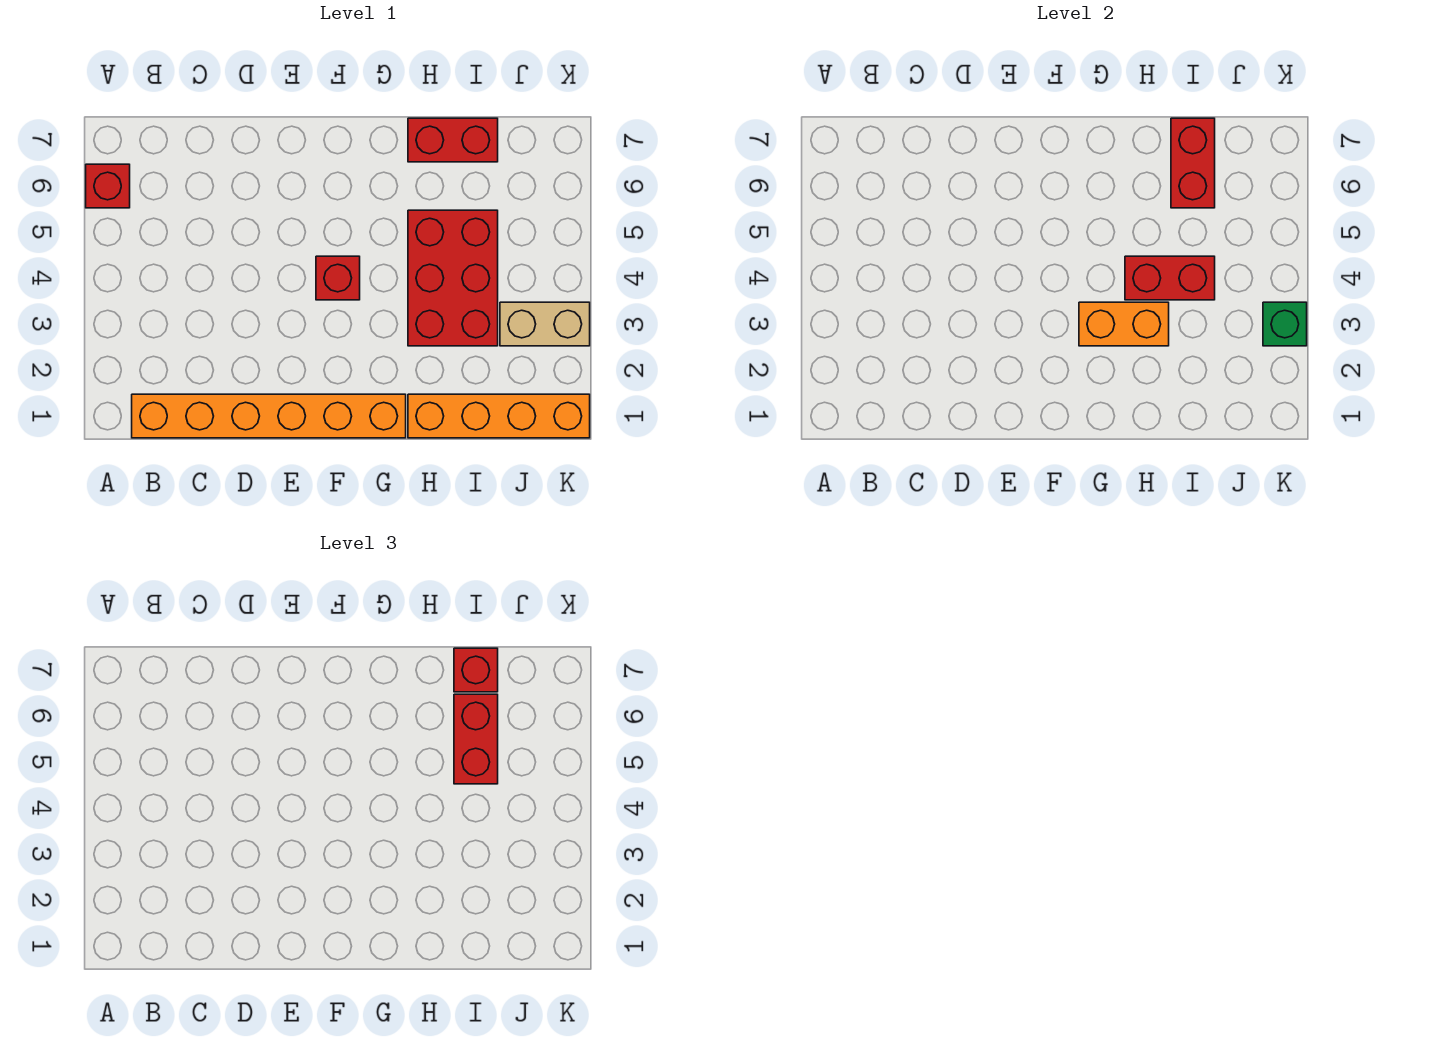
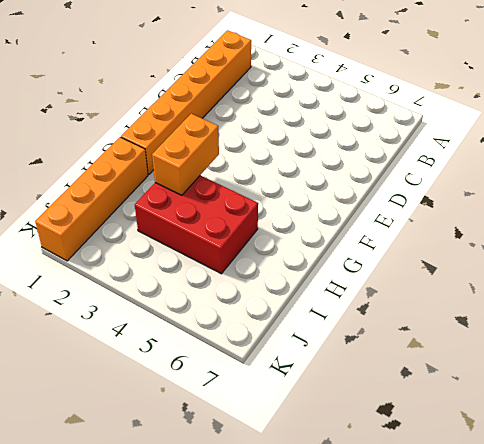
none -> red brick A6 level 1
none -> red brick F4 level 1
none -> red brick H7:I7 level 1

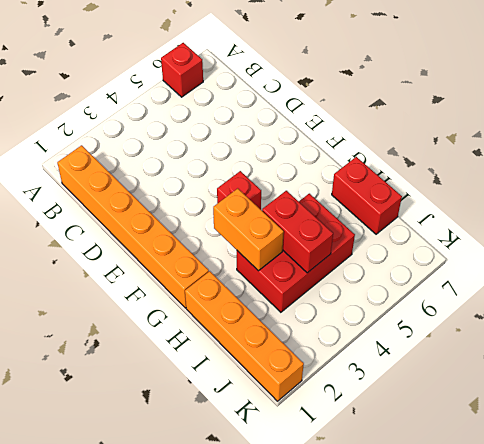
none -> tan brick J3:K3 level 1
none -> red brick I6:I7 level 2
none -> green brick K3 level 2

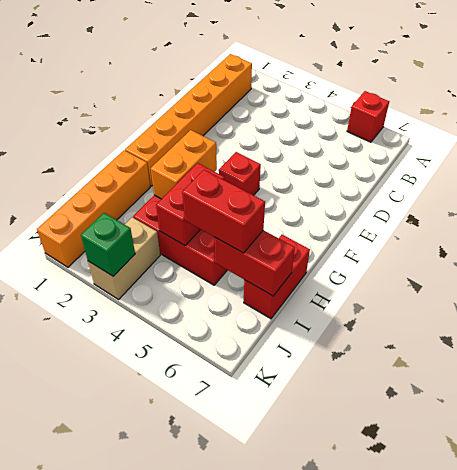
none -> red brick I7 level 3

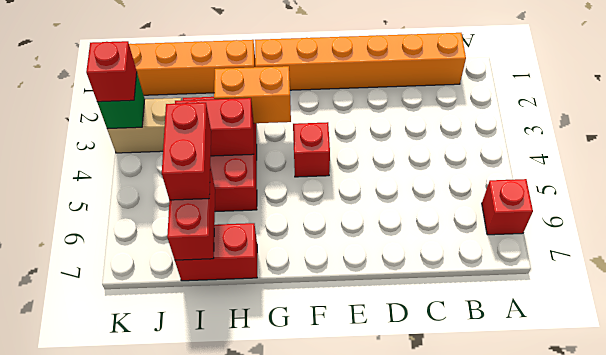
red brick K3 level 3 -> red brick I7 level 3

